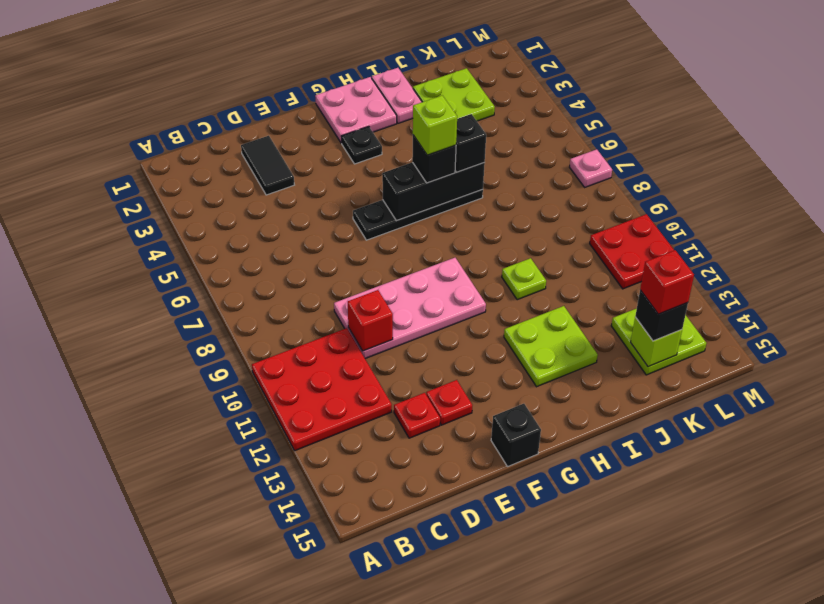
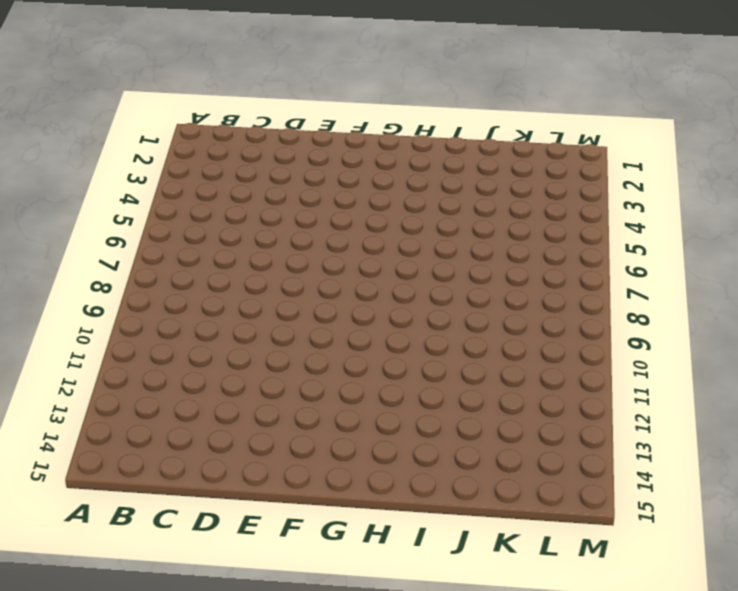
none -> red plate A10:C12 level 1
none -> black tile D2:D3 level 1
none -> pink plate D9:G10 level 1

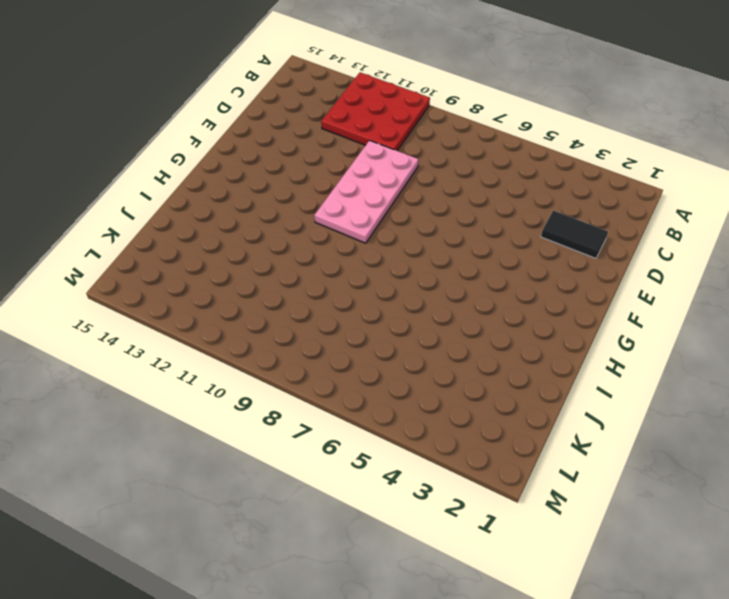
none -> red plate D13 level 1
none -> red plate E13 level 1
none -> black plate F6:I6 level 1

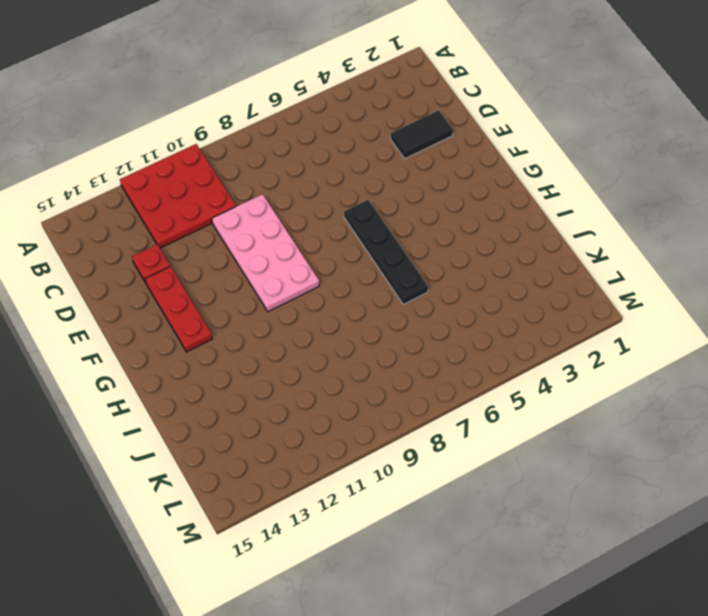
red plate E13:G13 level 1 -> red plate E13 level 1
none -> black brick F15 level 1
none -> pink plate G1:H2 level 1
none -> black plate G3 level 1

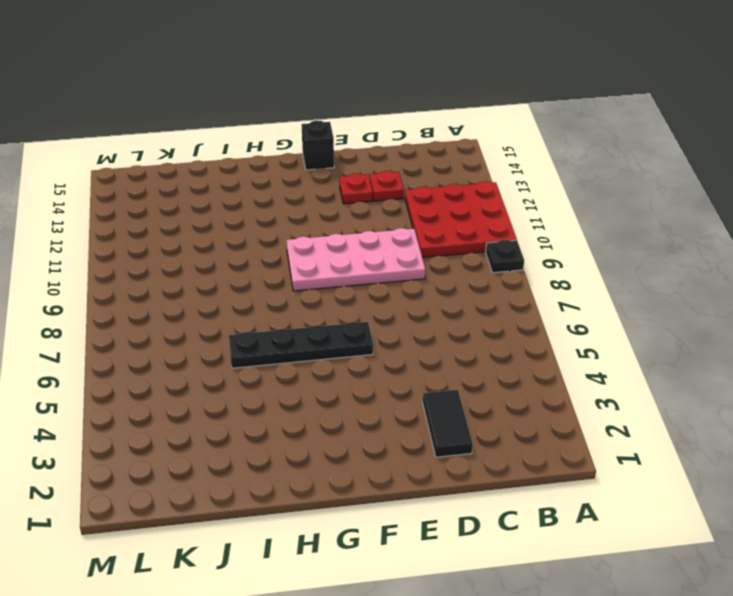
black plate A9 level 1 -> black plate G3 level 1
none -> pink plate G1:H2 level 1
none -> lime plate H12:I13 level 1
none -> pink plate I1:I2 level 1

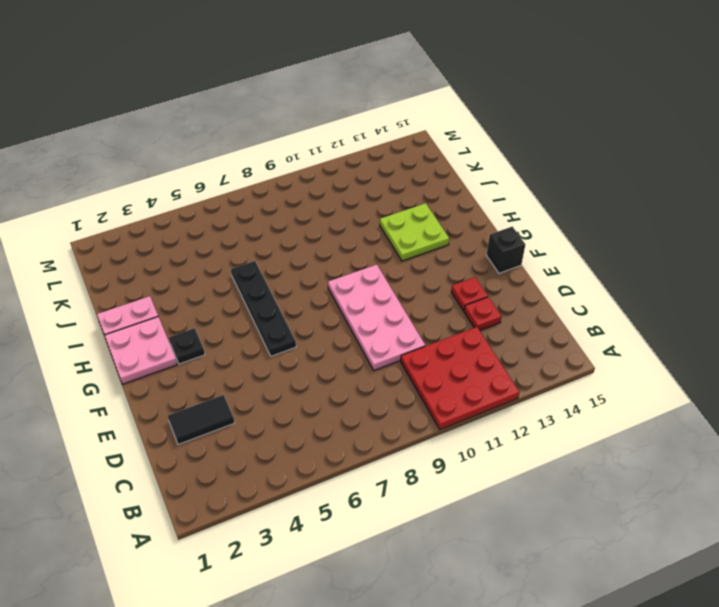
none -> lime plate I10 level 1
none -> lime plate J2:K3 level 1
none -> lime plate K13:L14 level 1

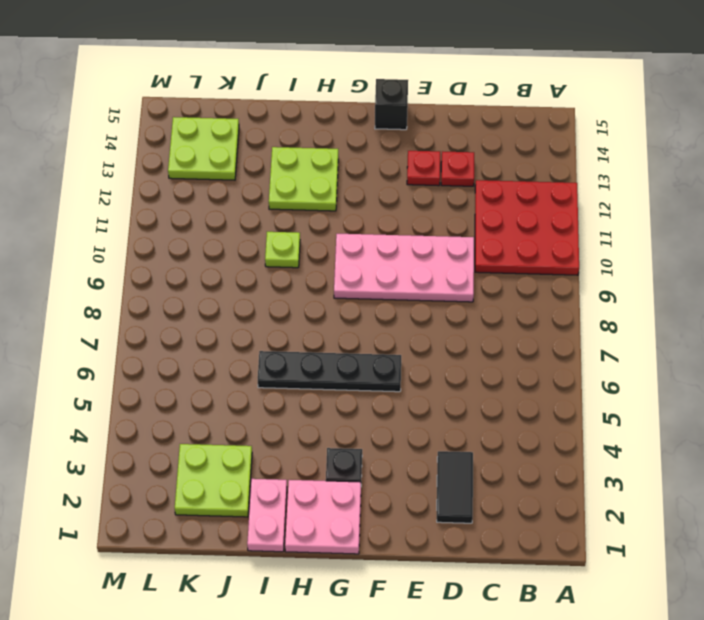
none -> red plate L10:M11 level 1
none -> pink plate M7 level 1
none -> red brick D10 level 2

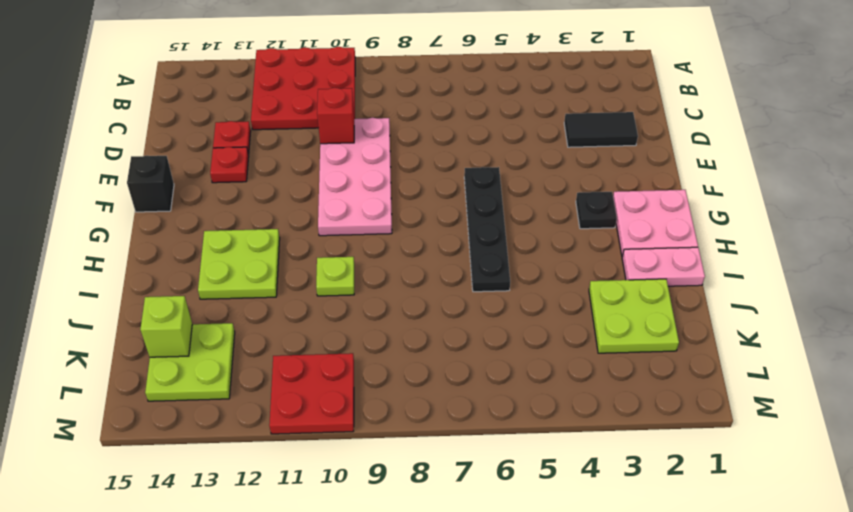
none -> pink plate M7 level 1
none -> black brick G6:I6 level 2
none -> black brick H6 level 3

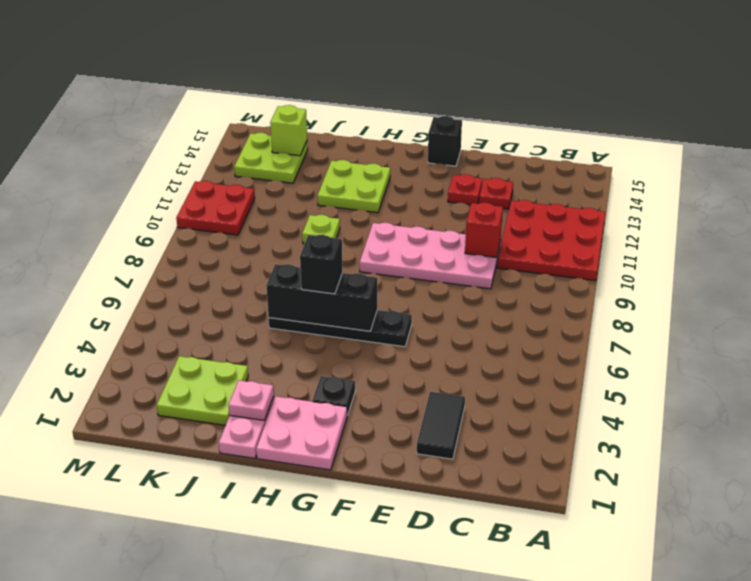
pink plate I2 level 2 -> pink plate M7 level 1
none -> black brick I6 level 3
none -> black brick K14 level 3
none -> lime brick H6 level 4

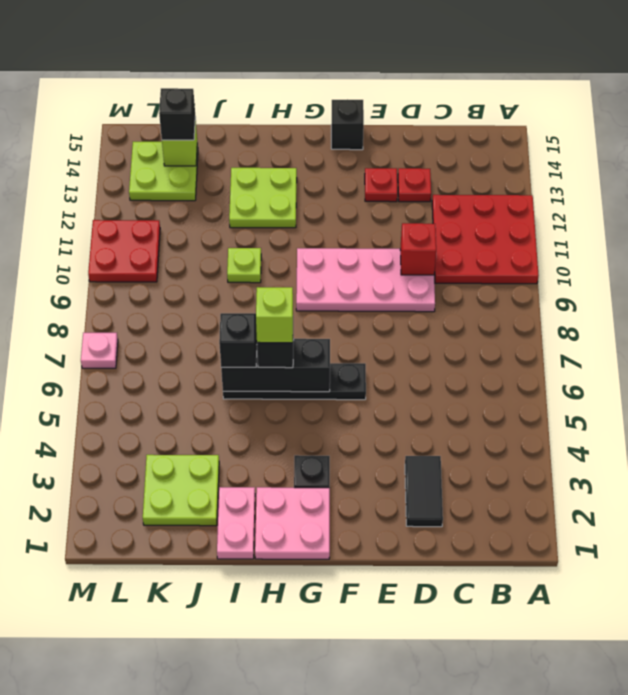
none -> red brick K14 level 4

